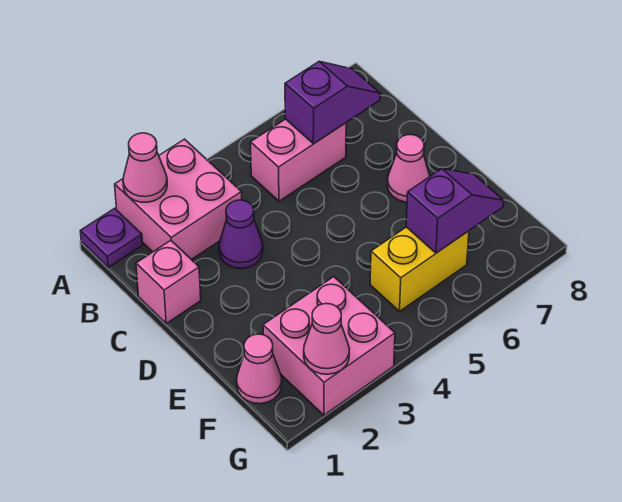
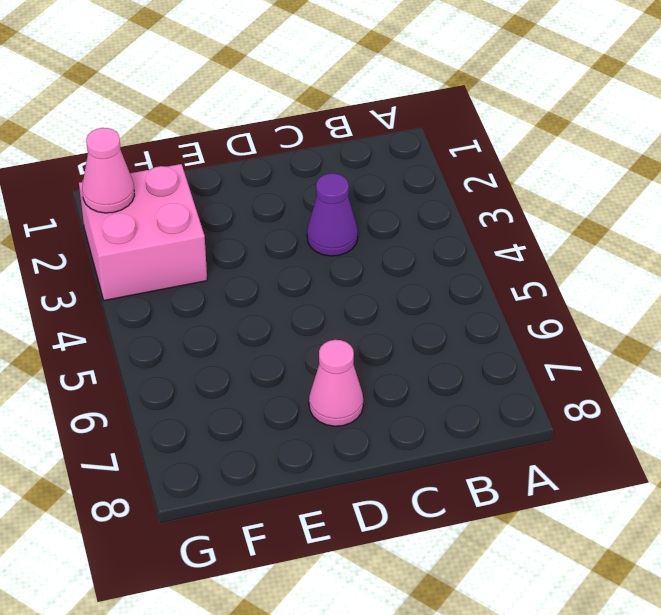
none -> purple plate A1 level 1
none -> pink brick A2:B3 level 1
none -> pink brick B5:B6 level 1

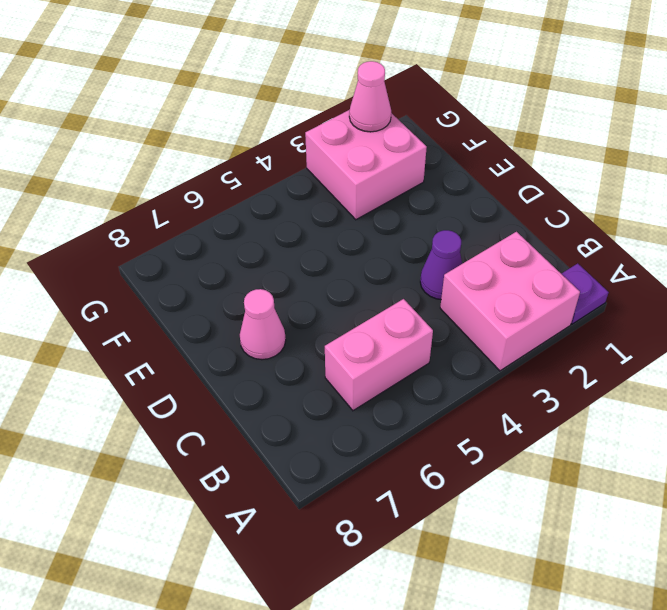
none -> pink brick C1 level 1
none -> pink cone F1 level 1
none -> yellow brick F5:F6 level 1

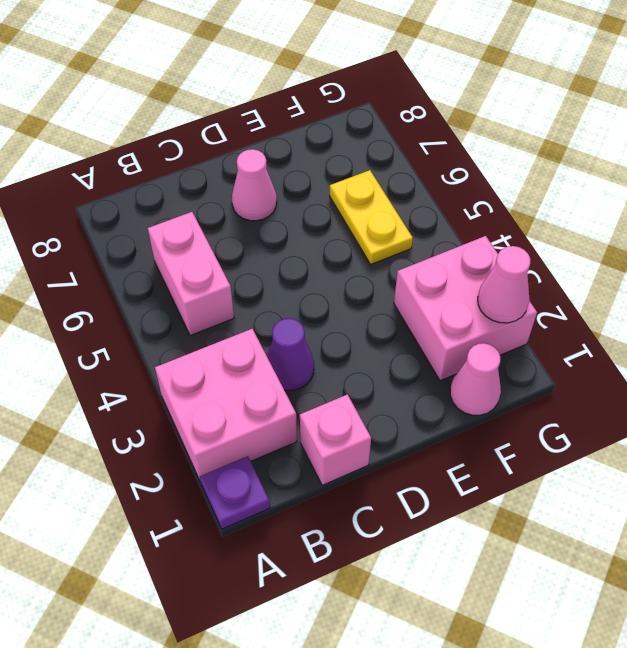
yellow plate F5:F6 level 1 -> yellow brick F5:F6 level 1
none -> pink cone A2 level 2
none -> purple slope B6:B7 level 2 top 6
none -> purple slope F6:F7 level 2 top 6

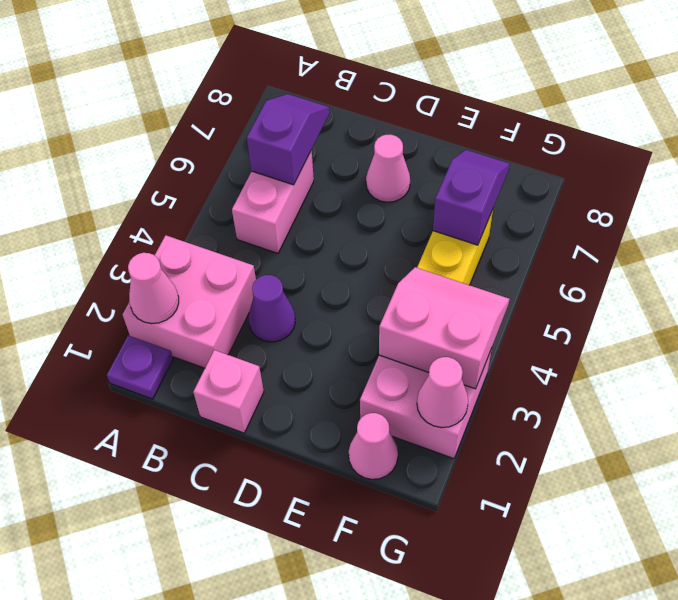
pink slope F3:G4 level 2 top 3 -> none

